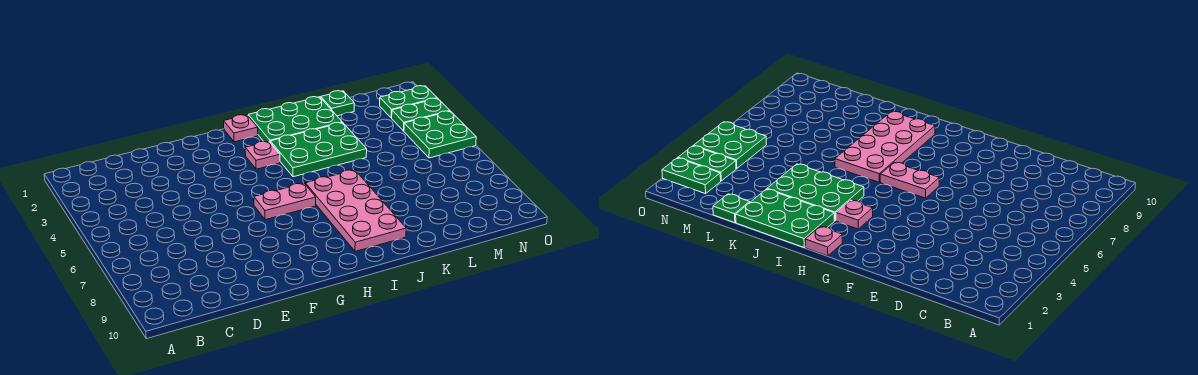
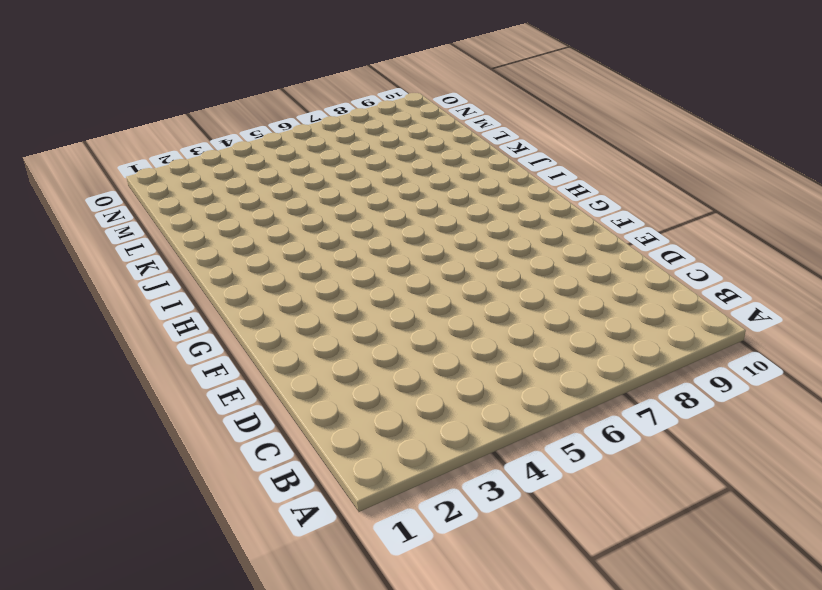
none -> pink plate G6:H6 level 1
none -> pink plate H1 level 1

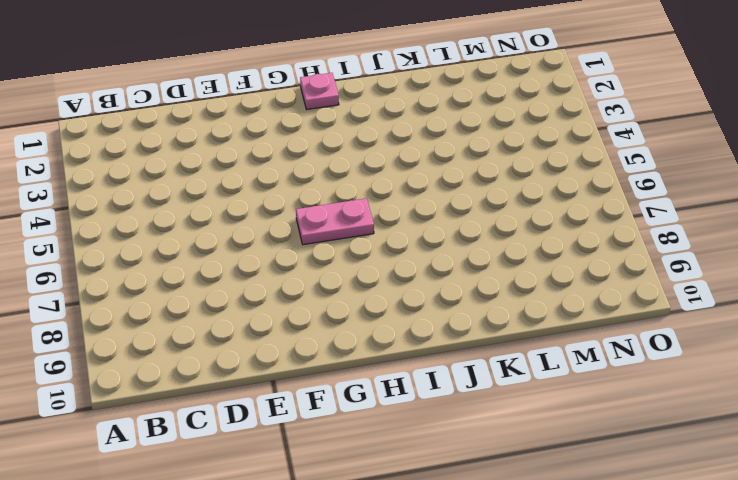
none -> pink plate H3 level 1
none -> green plate I1:K2 level 1

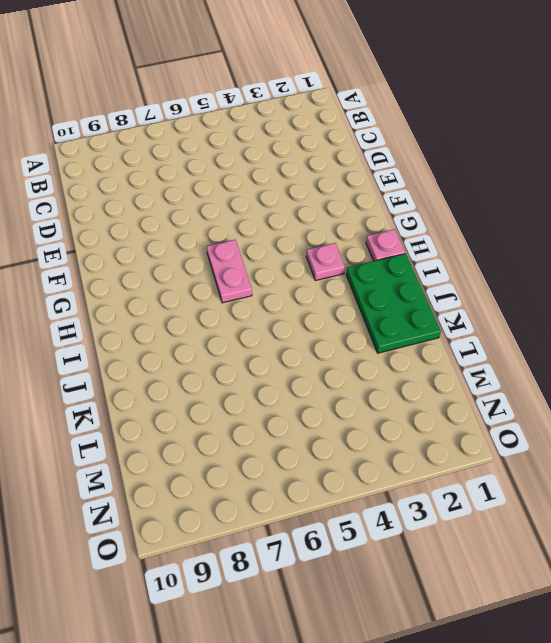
none -> green plate I3:K4 level 1
none -> pink plate I6:J9 level 1

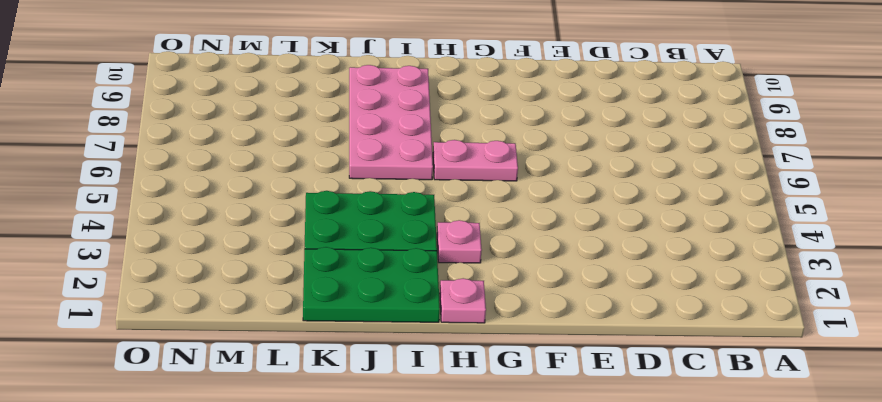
none -> green plate L1 level 1
none -> green plate N2:O2 level 1

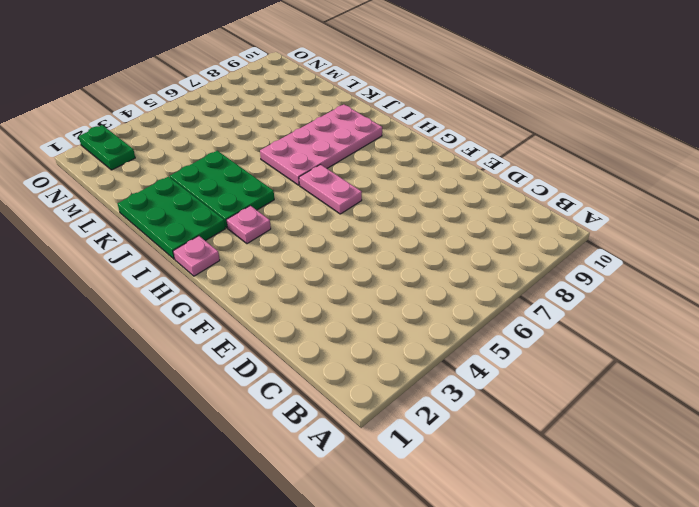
none -> green plate L1 level 1
none -> green plate N3:O3 level 1

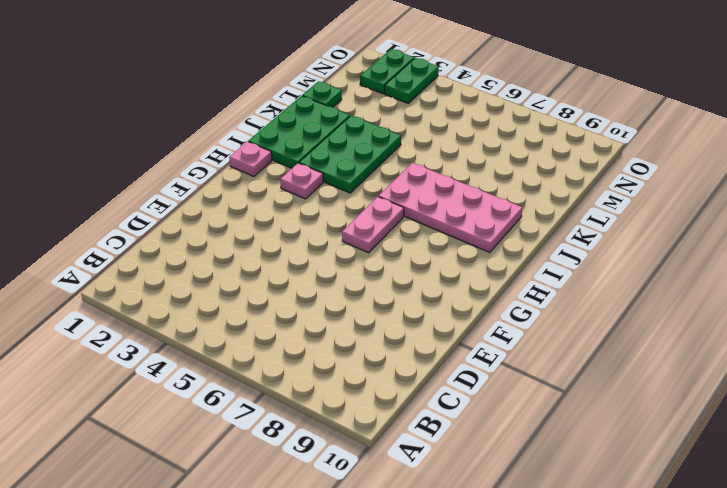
none -> green plate N4:O5 level 1

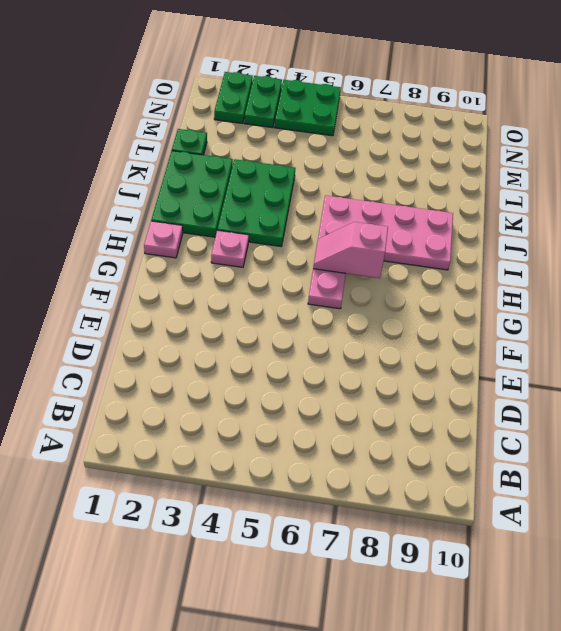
pink slope H6:H7 level 2 top 7 -> none

